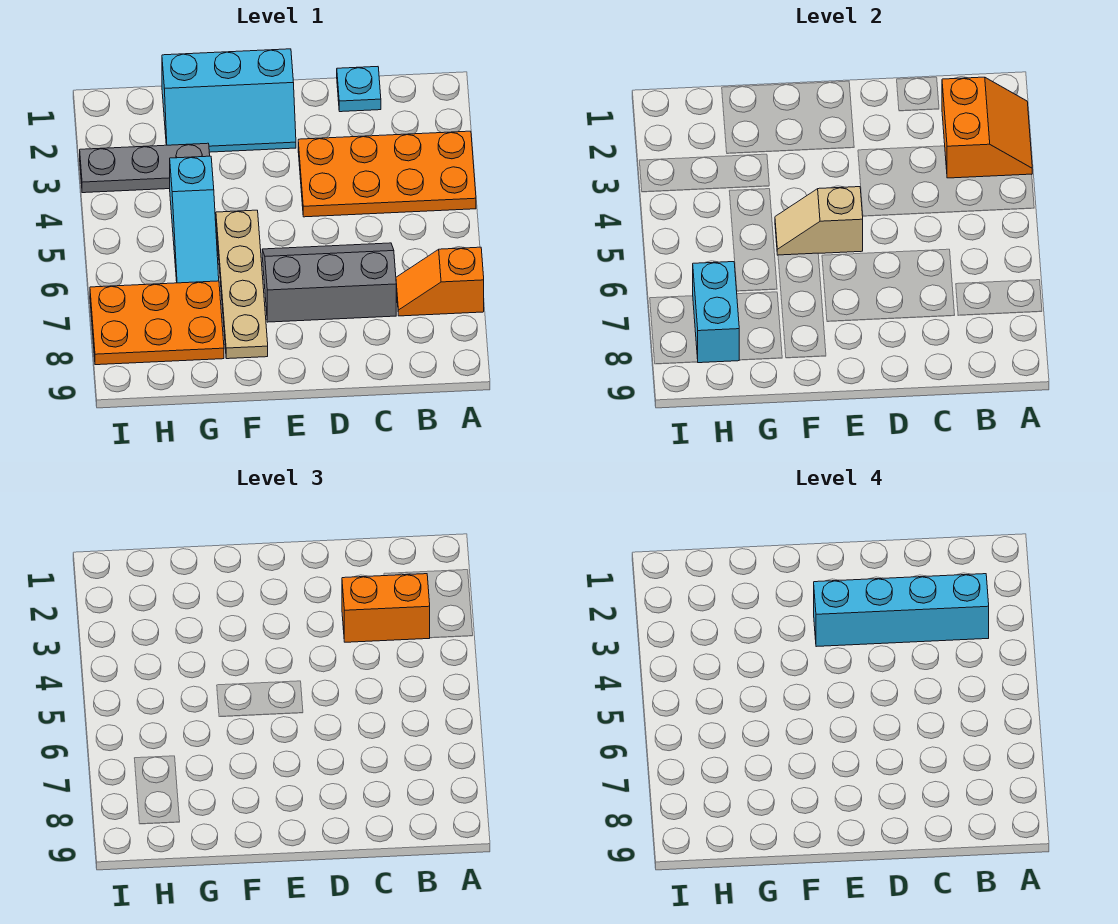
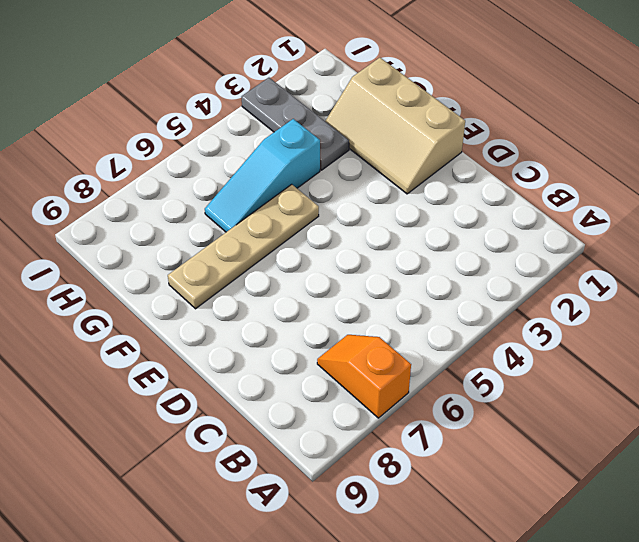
tan slope E1:G2 level 1 top 1 -> cyan slope E1:G2 level 1 top 1
none -> orange plate A3:D4 level 1
none -> cyan plate C1 level 1
none -> grey slope C6:E7 level 1 top 7

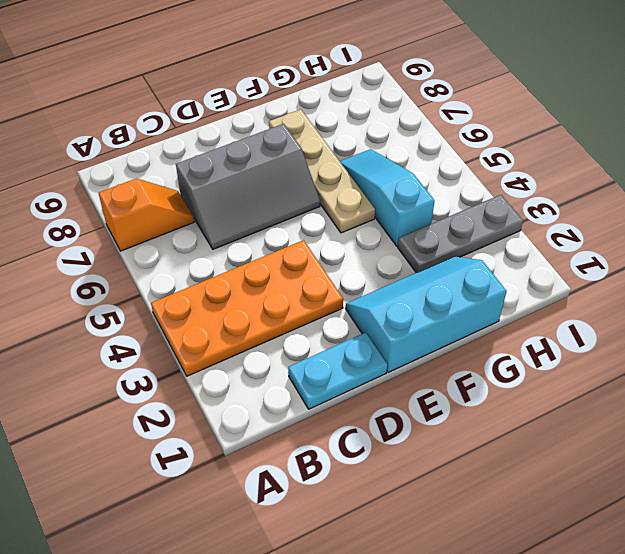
cyan plate C1:D1 level 1 -> cyan plate C1 level 1
none -> orange plate G7:I8 level 1
none -> orange slope A2:B3 level 2 top B
none -> tan slope E5:F5 level 2 top E

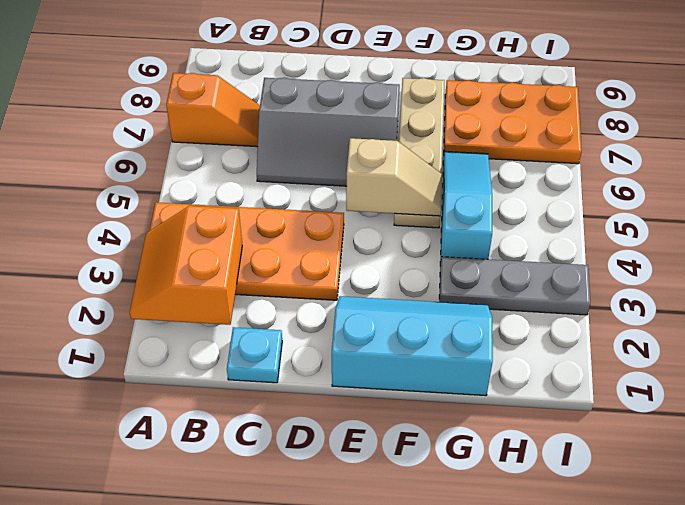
none -> cyan brick H7:H8 level 2
none -> orange brick B3:C3 level 3
none -> cyan brick B3:E3 level 4

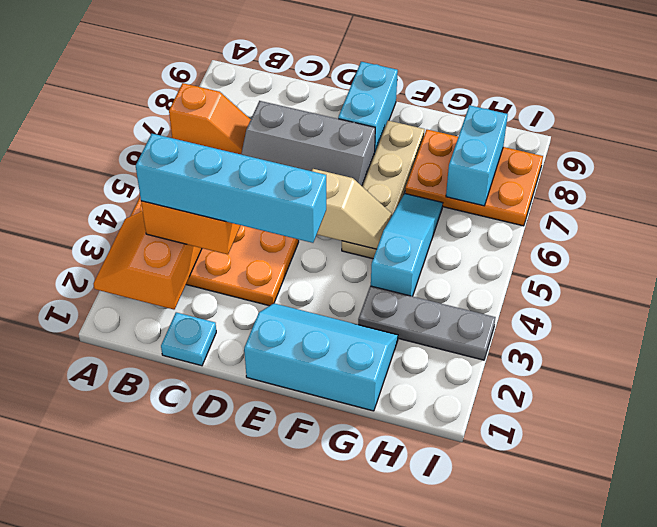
cyan brick E8:E9 level 1 -> none

